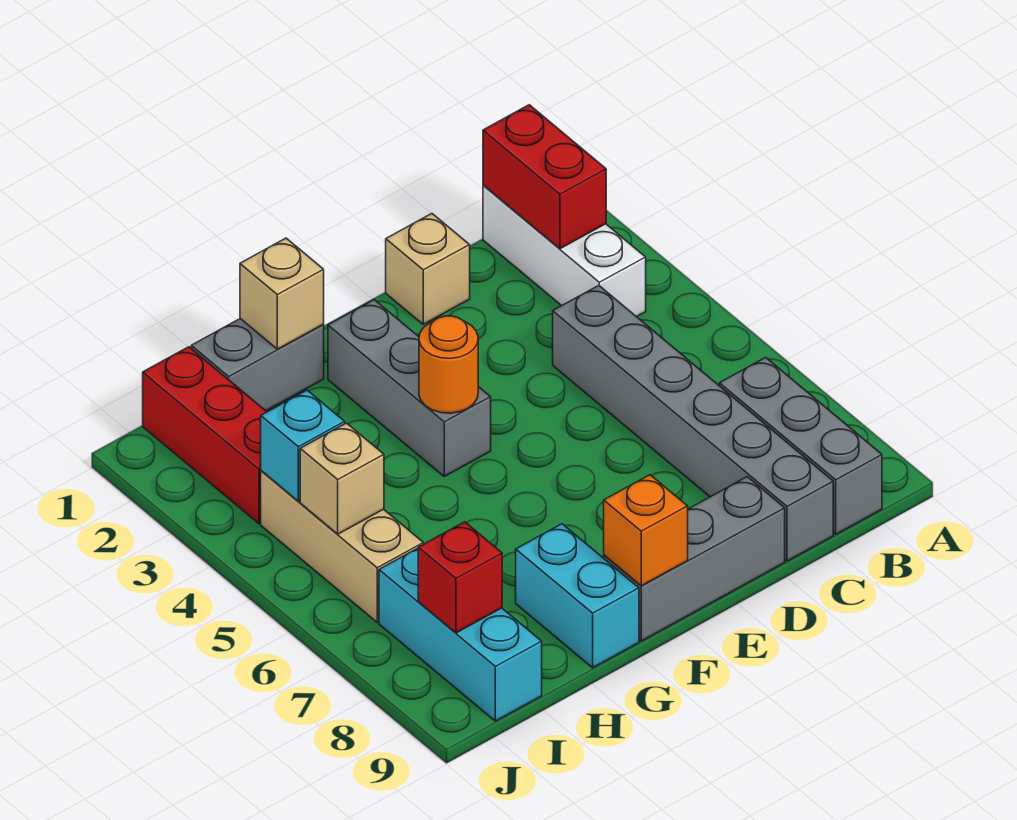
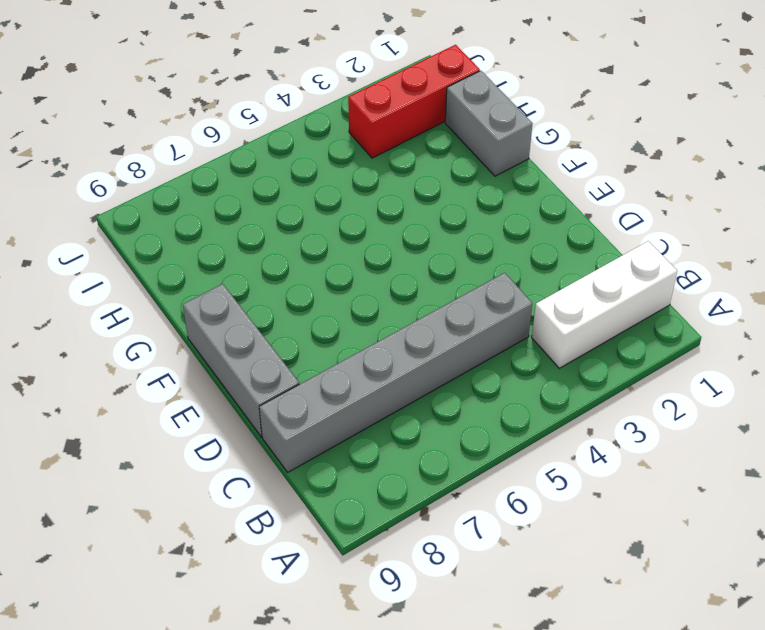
none -> grey brick B7:B9 level 1
none -> tan brick D1 level 1
none -> grey brick F2:F4 level 1

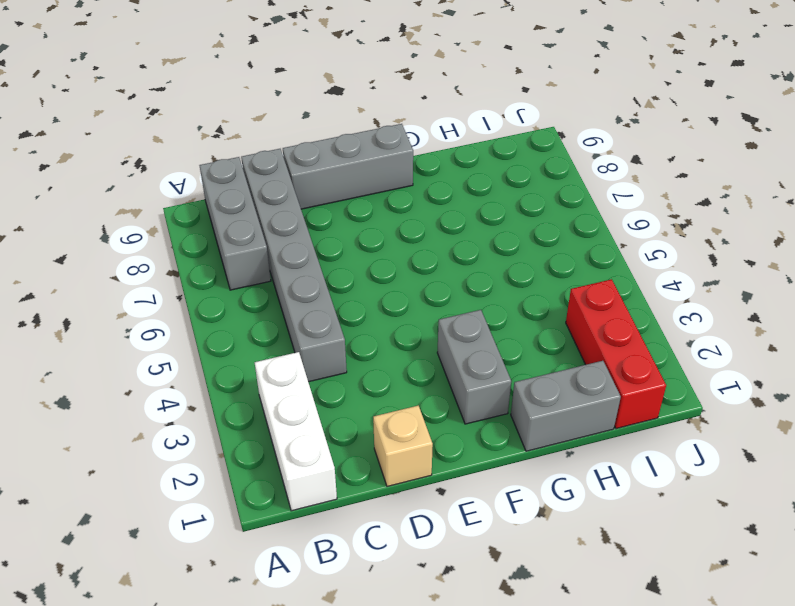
grey brick F2:F3 level 1 -> grey brick F2:F4 level 1
none -> cyan brick G8:G9 level 1
none -> tan brick I4:I6 level 1
none -> cyan brick I7:I9 level 1

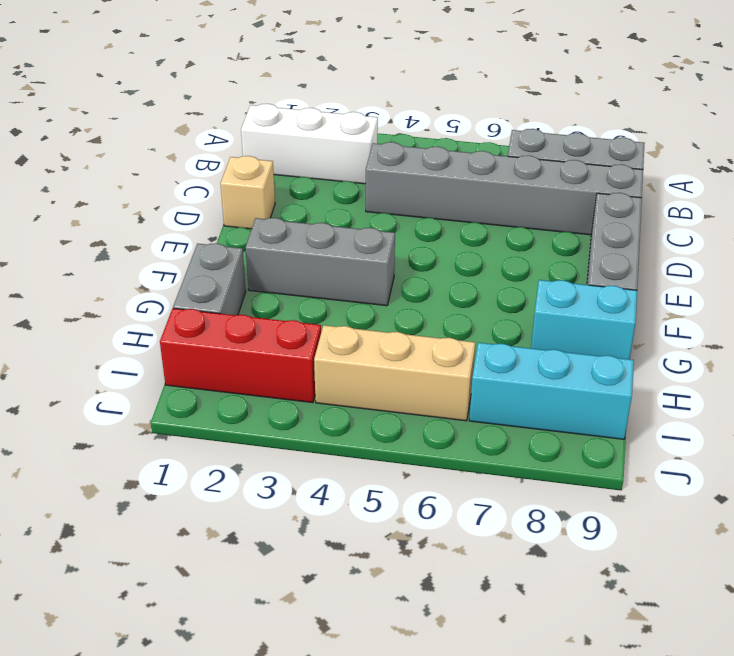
none -> red brick B1:B2 level 2
none -> orange round brick F4 level 2
none -> orange brick F9 level 2

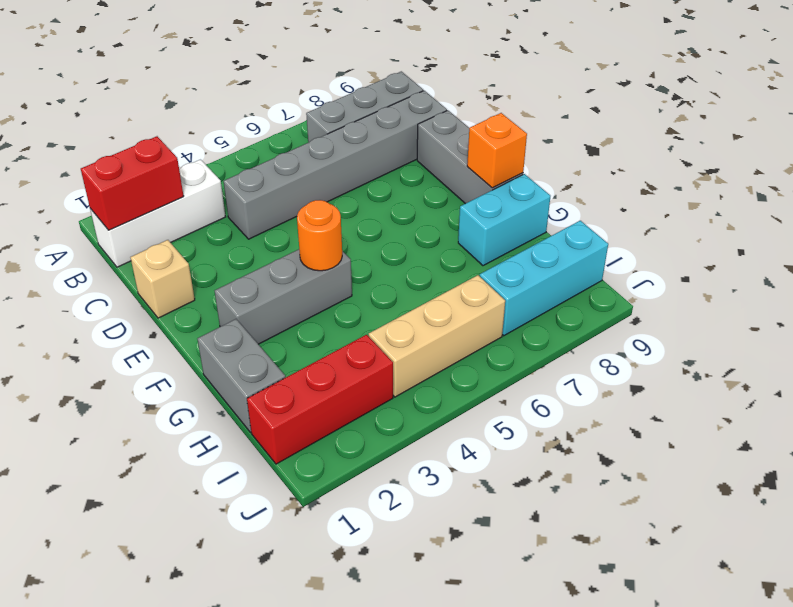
none -> tan brick G1 level 2
none -> cyan brick I4 level 2
none -> tan brick I5 level 2

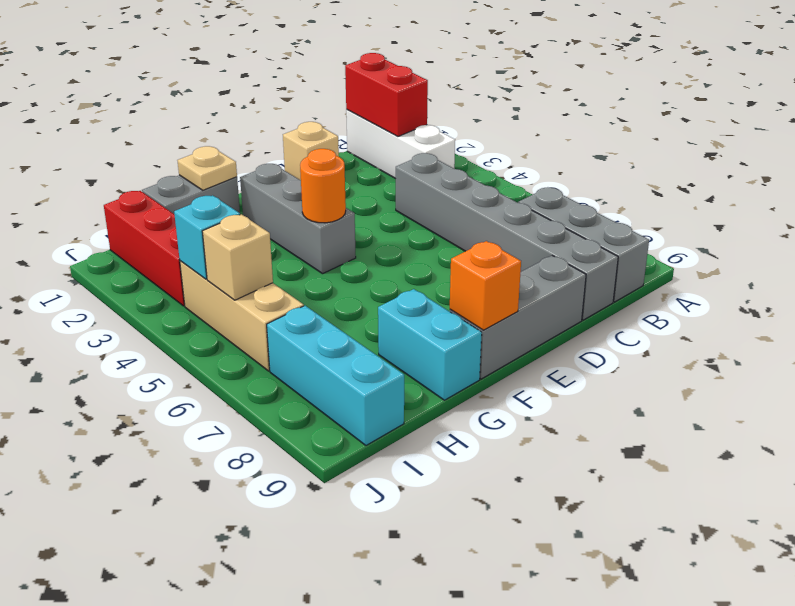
tan plate G1 level 2 -> tan brick G1 level 2
none -> red brick I8 level 2

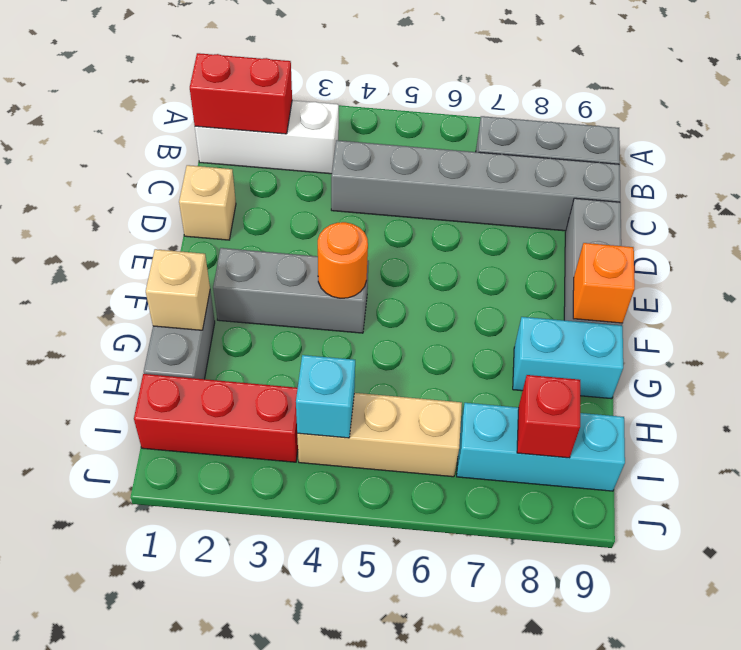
none -> tan brick I5 level 2

